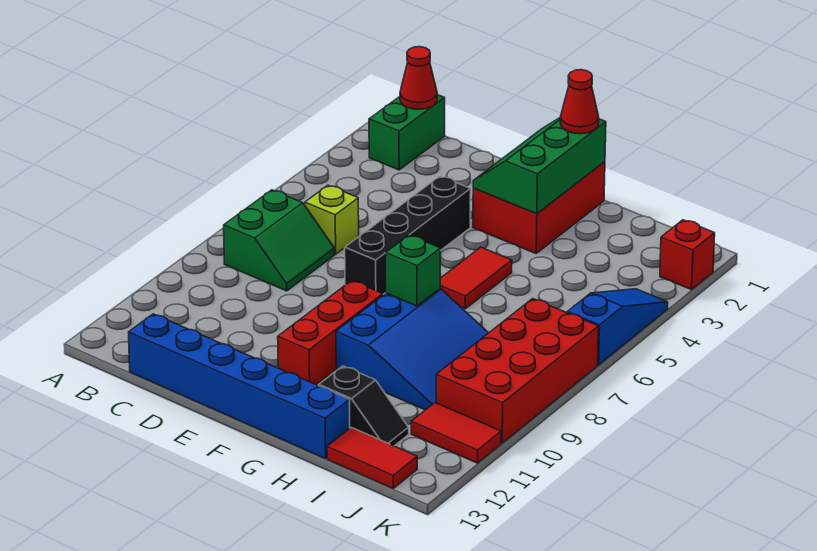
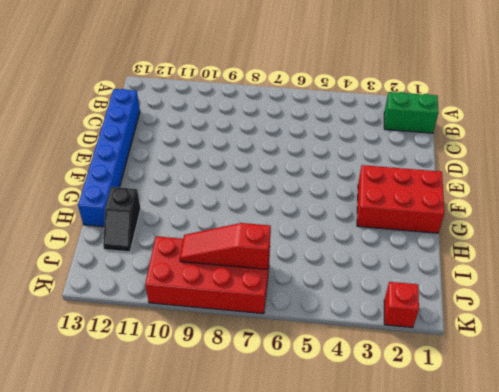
red slope J7:J9 level 2 top 7 -> none
none -> green slope B7:C8 level 1 top B
none -> lime brick C6 level 1
none -> black brick E4:E7 level 1

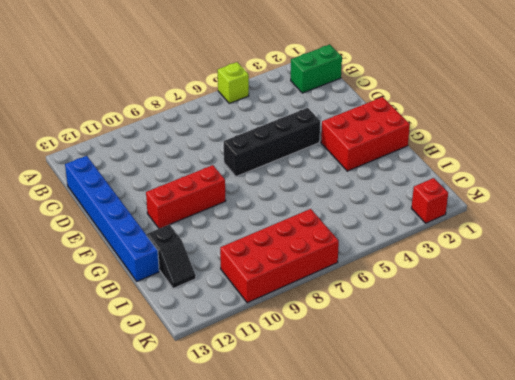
lime brick A5 level 1 -> lime brick C6 level 1
none -> green slope B7:C8 level 1 top B
none -> red tile G5:G6 level 1
none -> blue slope G8:I10 level 1 top G

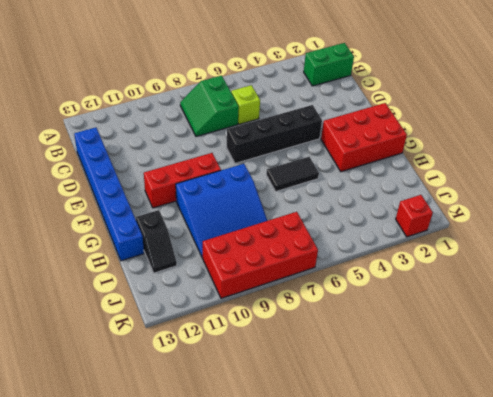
green slope B7:C8 level 1 top 7 -> green slope B7:C8 level 1 top B
black tile G5:G6 level 1 -> red tile G5:G6 level 1
none -> red tile I13:J13 level 1
none -> red tile J11:K11 level 1
none -> blue slope K4:K6 level 1 top 6

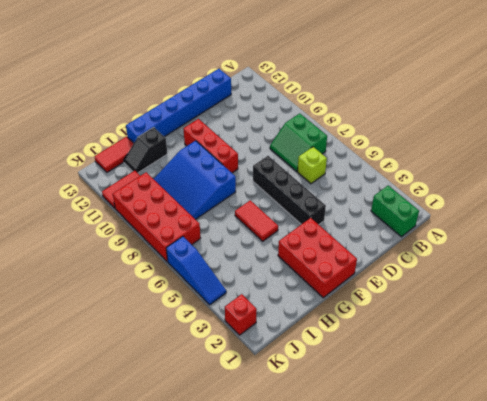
none -> red cone B1 level 2
none -> green slope F1:G3 level 2 top G
none -> green brick G8 level 2

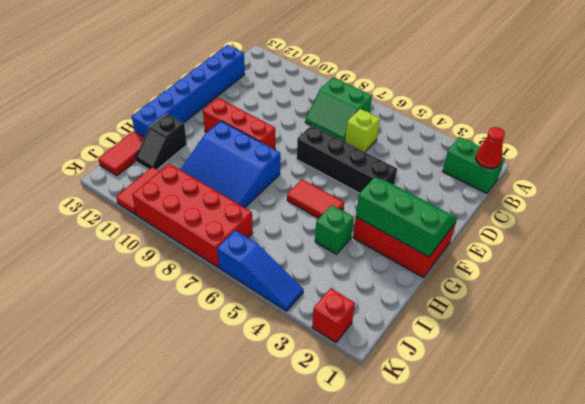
green brick H4 level 1 -> green brick G8 level 2
none -> red cone G1 level 3

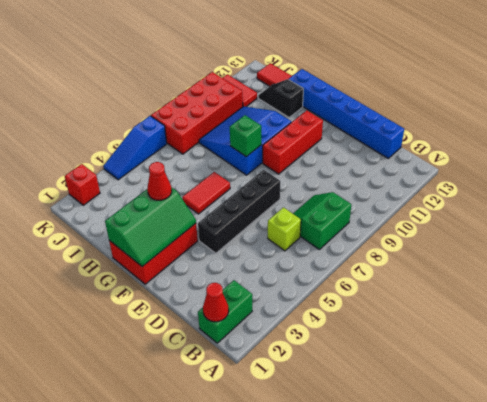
red cone G3 level 3 -> red cone G1 level 3

